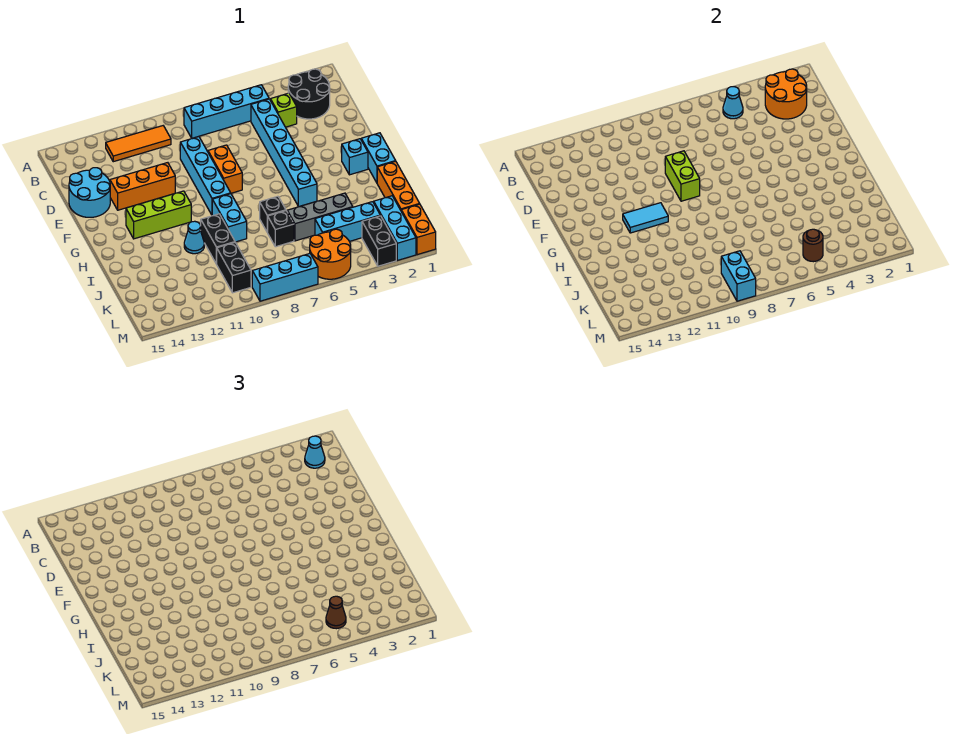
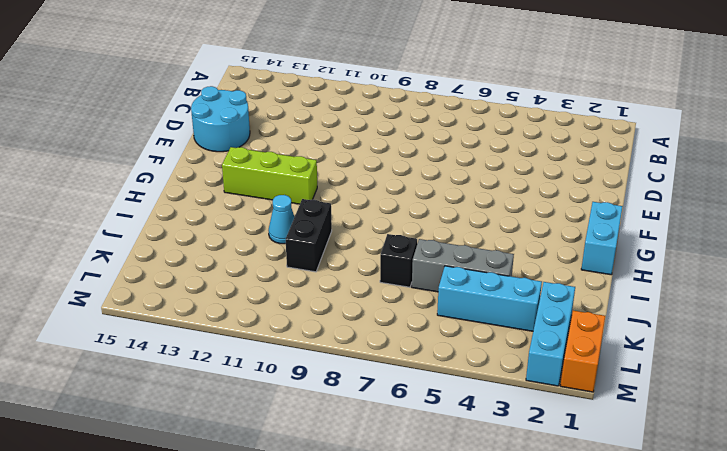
none -> black round brick B2:C3 level 1
none -> cyan brick B5:B8 level 1
none -> orange tile B10:B12 level 1
none -> lime brick C4 level 1

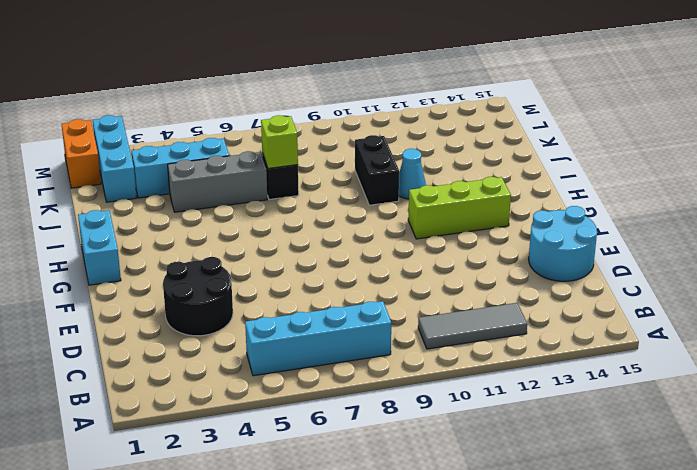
grey tile B10:B12 level 1 -> orange tile B10:B12 level 1
black round brick D3:E4 level 1 -> black round brick B2:C3 level 1
lime brick J7 level 2 -> lime brick C4 level 1
none -> cyan brick C5:H5 level 1
none -> cyan brick D9:G9 level 1
none -> orange brick E8:F8 level 1
none -> orange brick E11:E13 level 1

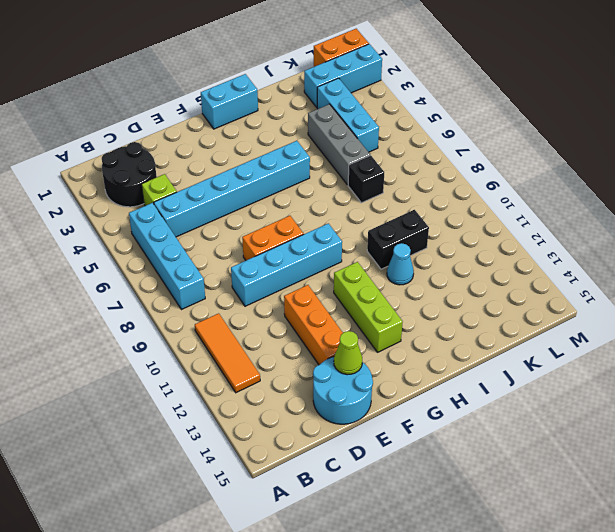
lime cone E14 level 2 -> none
none -> cyan brick G2 level 1
none -> cyan brick H9:I9 level 1
none -> orange brick I1:K1 level 1
none -> black brick I7 level 1

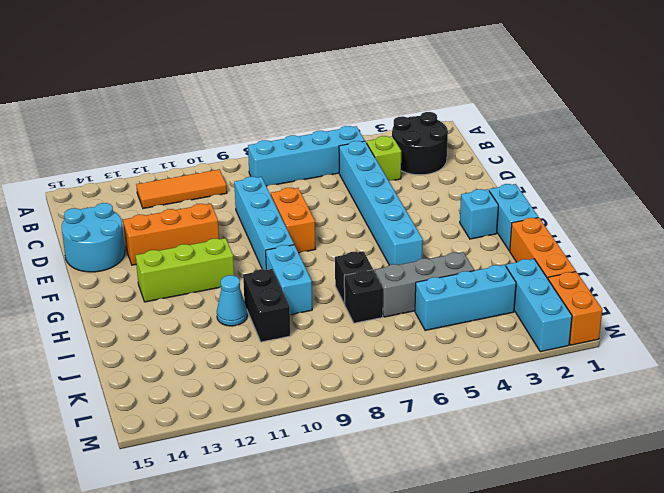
none -> black brick K10:L10 level 1
none -> black brick L3:M3 level 1
none -> orange round brick L5:M6 level 1
none -> cyan brick M7:M9 level 1

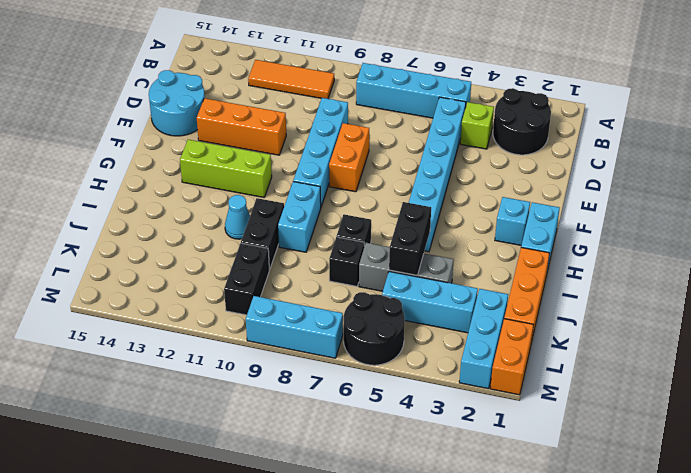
black brick I5:J5 level 2 -> black brick L3:M3 level 1
black round brick L5:M6 level 1 -> orange round brick L5:M6 level 1
none -> orange round brick B2:C3 level 2
none -> cyan cone B5 level 2
none -> lime brick E9:F9 level 2
none -> cyan tile G11:G12 level 2

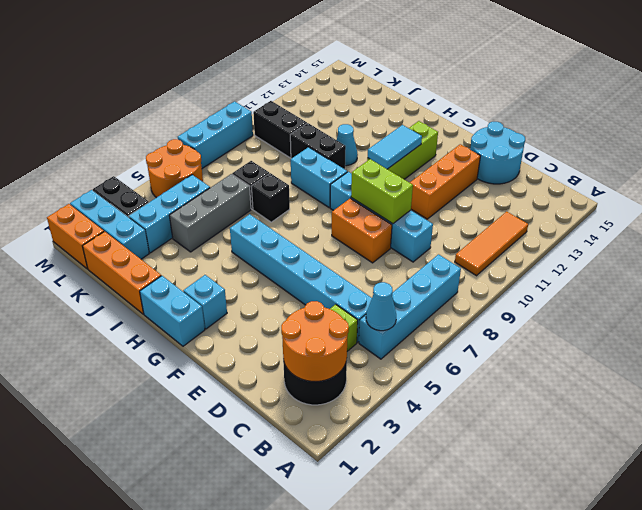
none -> brown round brick L5 level 2
none -> cyan brick L9:M9 level 2
none -> cyan cone B2 level 3
none -> brown cone L5 level 3

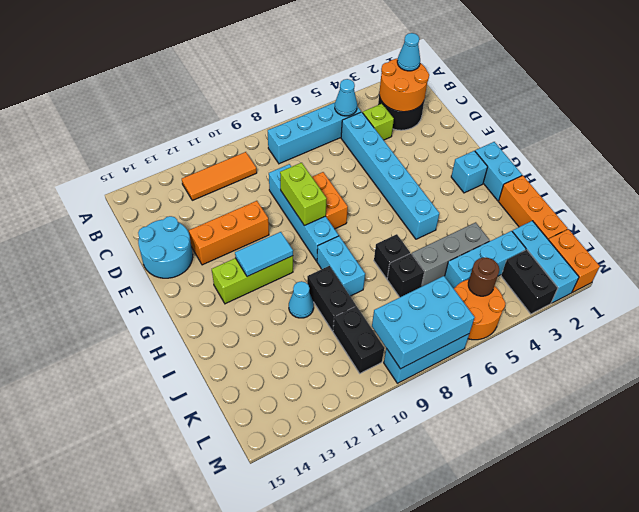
cyan brick L7:M9 level 2 -> cyan brick L9:M9 level 2
none -> brown cone L5 level 3

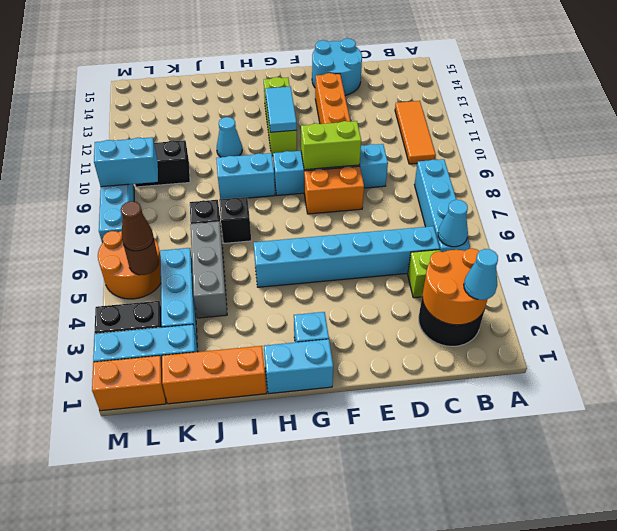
none -> black brick I10:J10 level 1

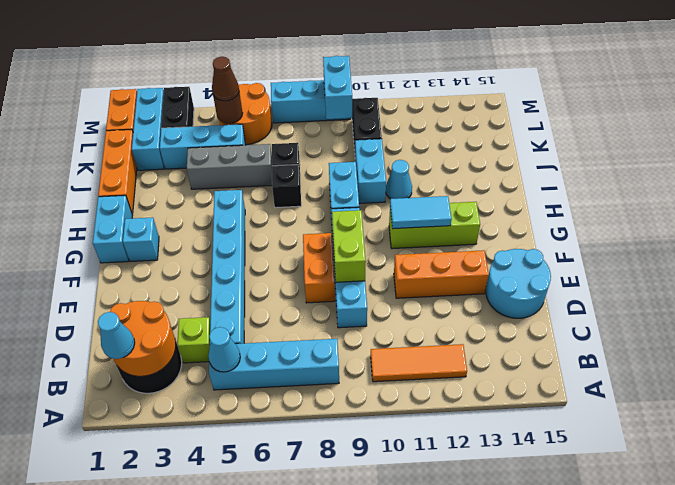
cyan brick I10:J10 level 1 -> black brick I10:J10 level 1

